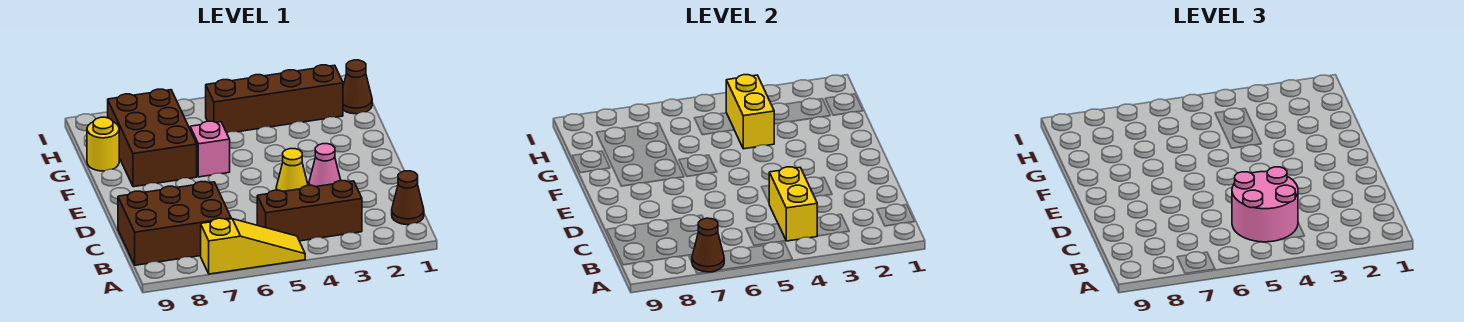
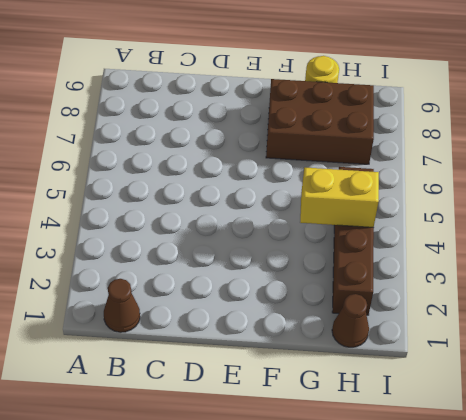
none -> yellow slope A5:A7 level 1 top 7
none -> brown brick B3:B5 level 1
none -> brown brick B7:C9 level 1

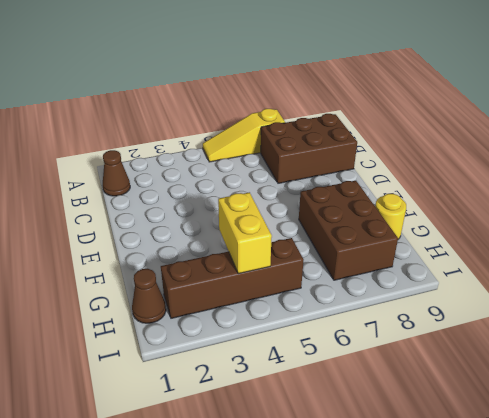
none -> brown brick B3:B5 level 1
none -> pink cone D3 level 1
none -> yellow cone D4 level 1

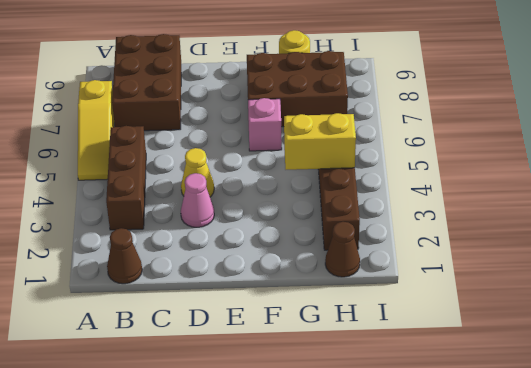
none -> brown cone A7 level 2
none -> yellow brick B4:C4 level 2
none -> pink round brick B4:C5 level 3

